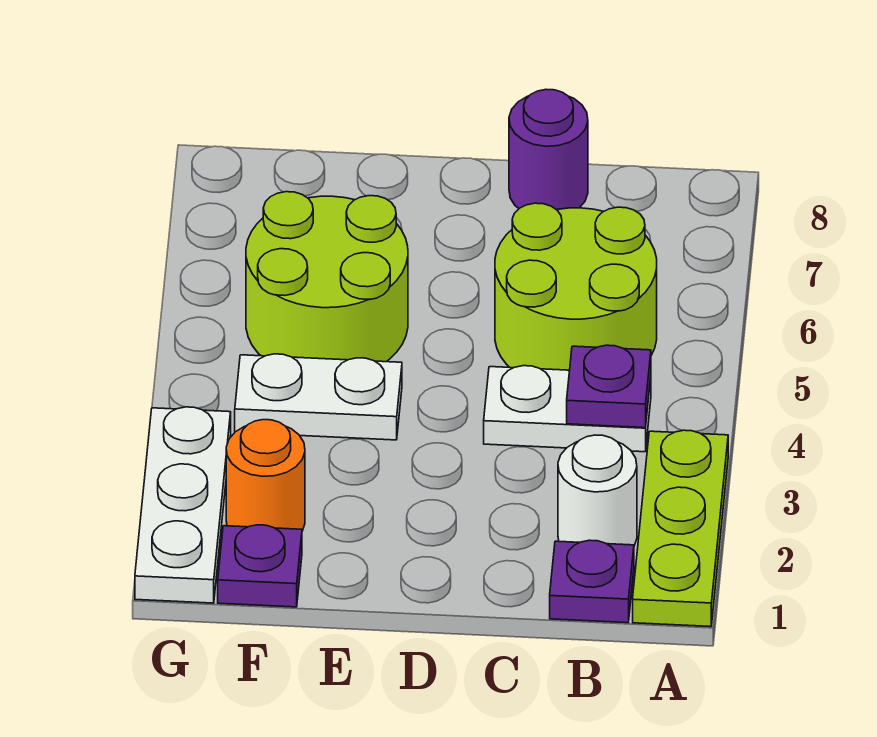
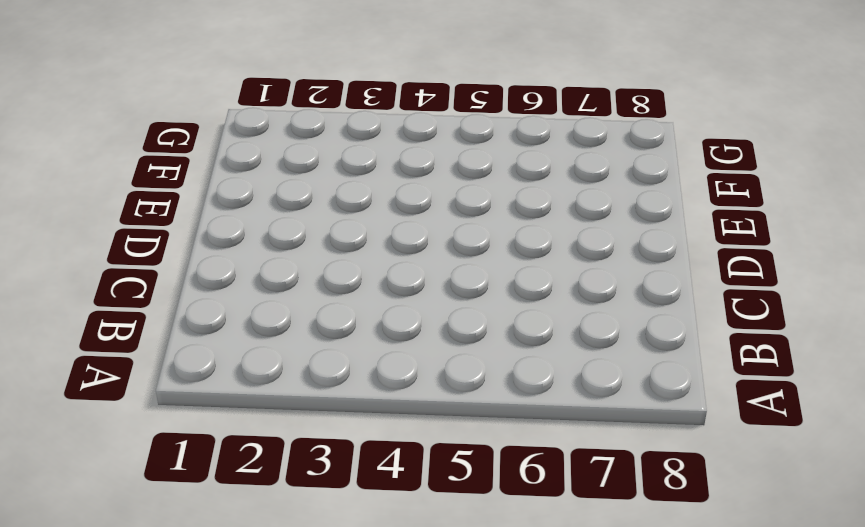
none -> lime plate A1:A3 level 1
none -> purple plate B1 level 1
none -> white round brick B2 level 1

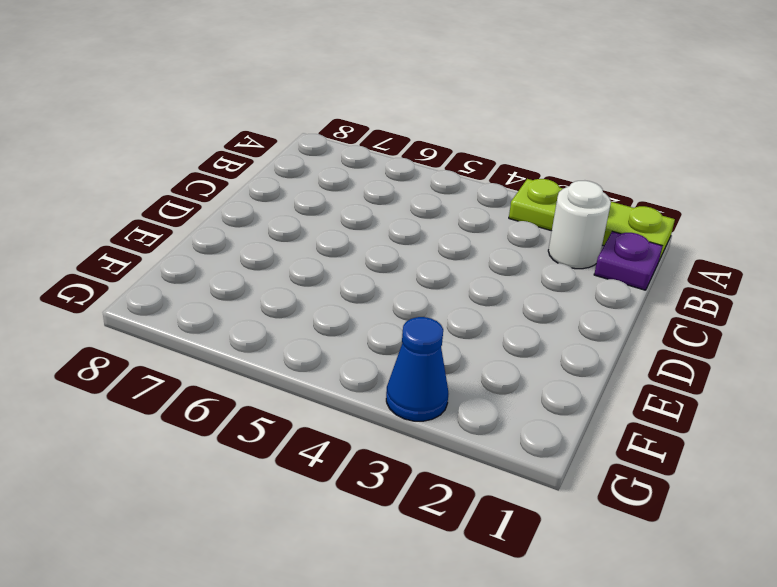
blue cone G3 level 1 -> white plate G1:G3 level 1
none -> white plate B4:C4 level 1
none -> lime round brick B5:C6 level 1
none -> purple round brick C8 level 1

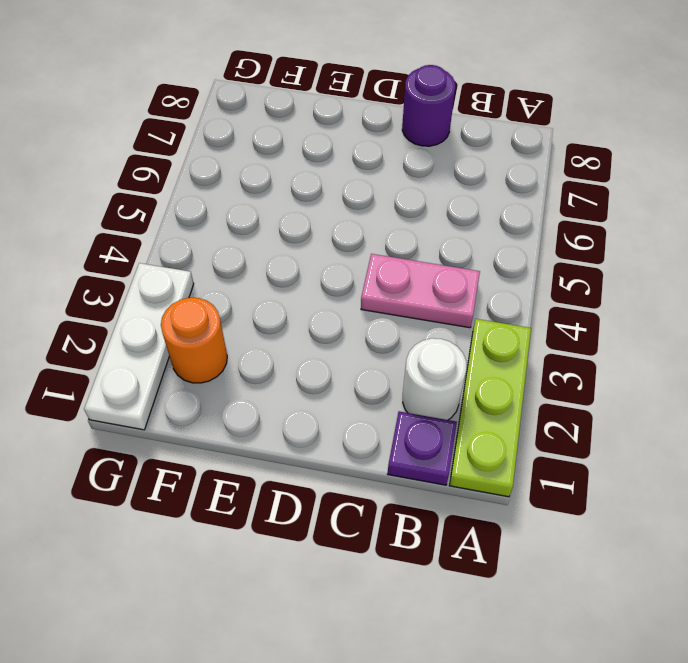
pink plate B4:C4 level 1 -> white plate B4:C4 level 1
none -> lime round brick B5:C6 level 1
none -> white plate E4:F4 level 1
none -> lime round brick E5:F6 level 1

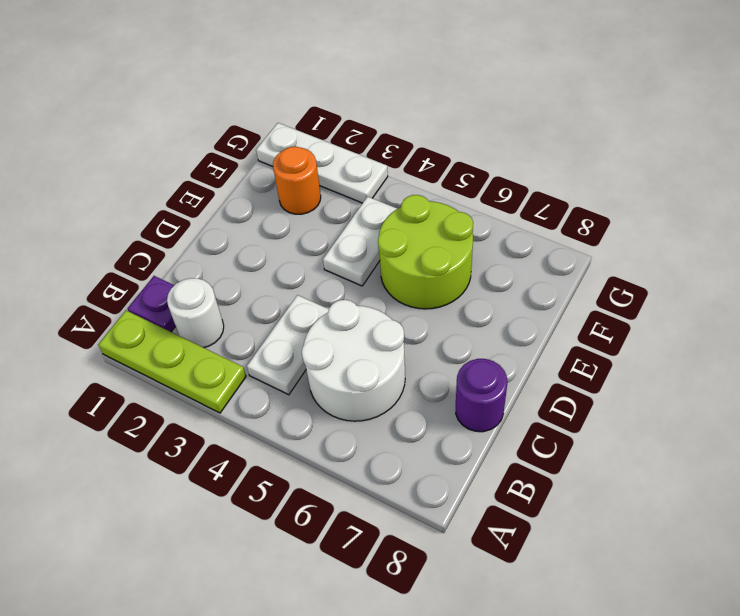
white round brick B5:C6 level 1 -> lime round brick B5:C6 level 1
none -> purple plate F1 level 1
none -> purple plate B4 level 2

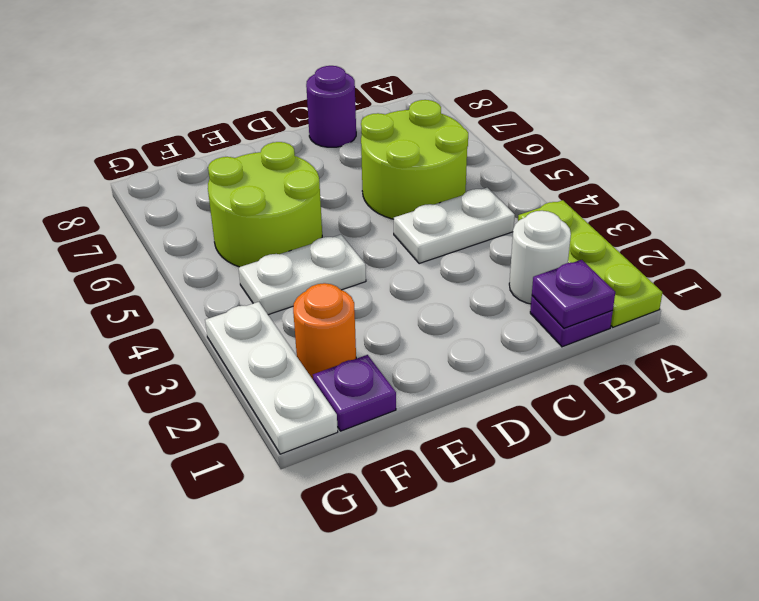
purple plate B1 level 2 -> purple plate B4 level 2

